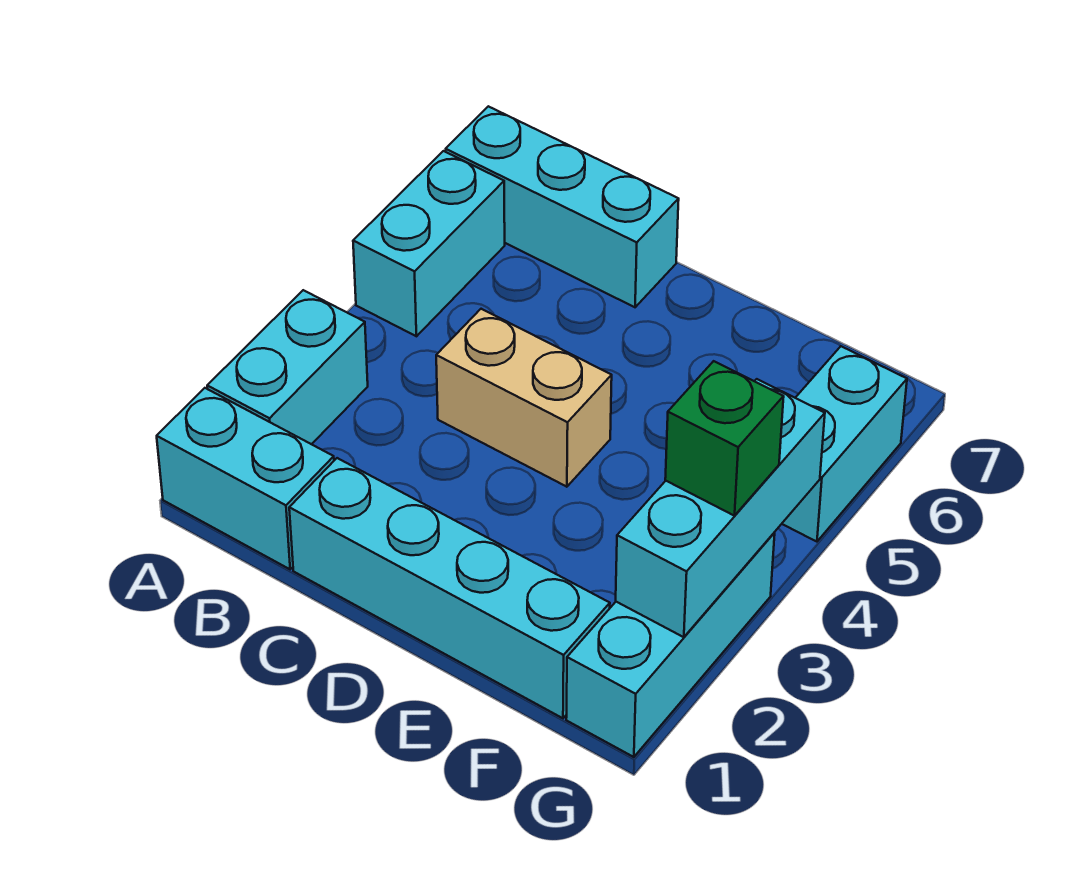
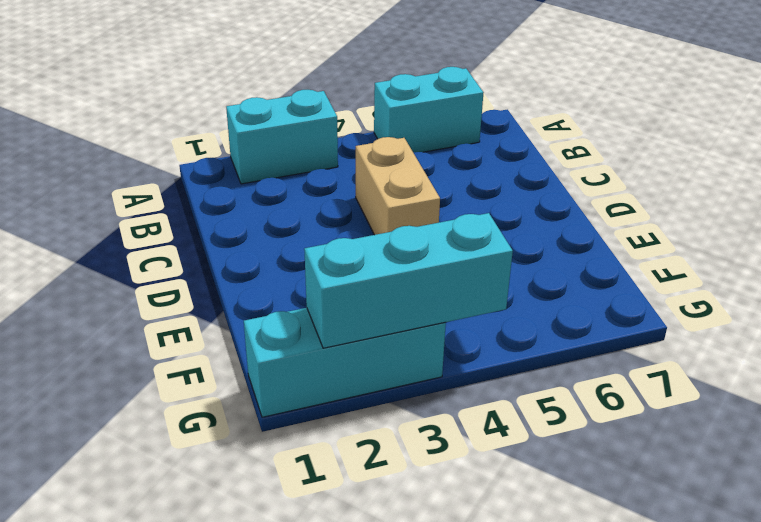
none -> cyan brick A1:B1 level 1
none -> cyan brick A7:C7 level 1

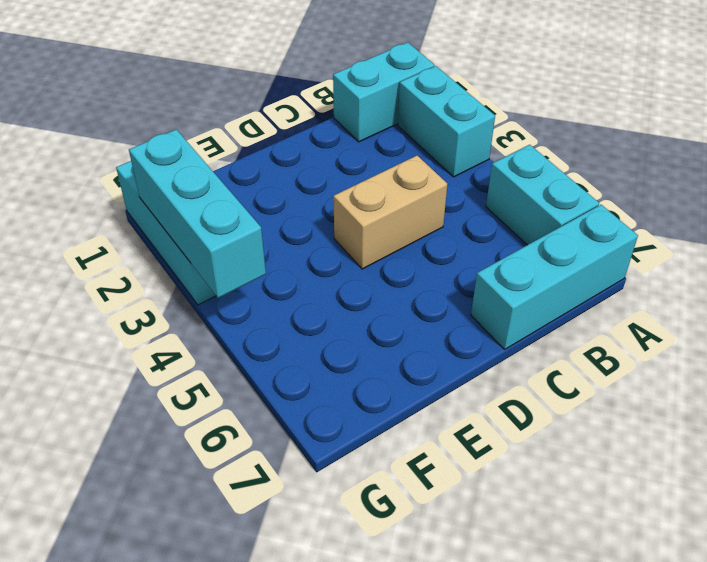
none -> cyan brick C1:F1 level 1
none -> cyan brick G5:G6 level 1

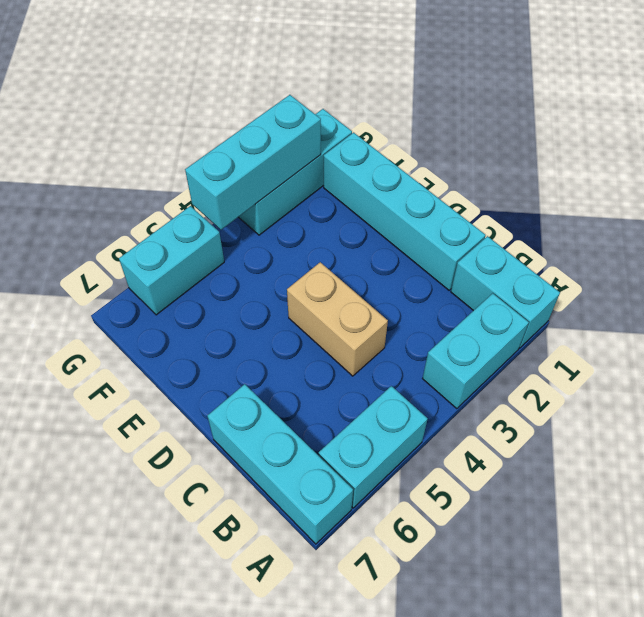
none -> green brick G3 level 3

